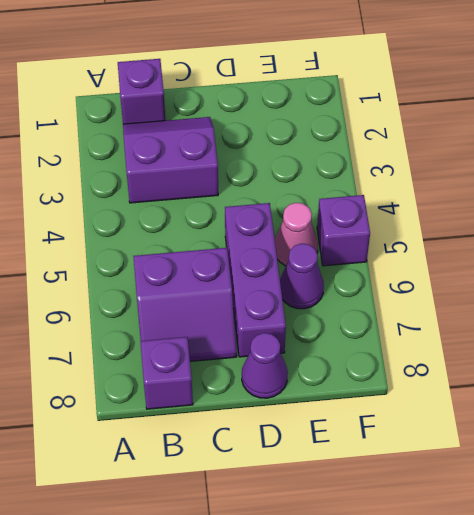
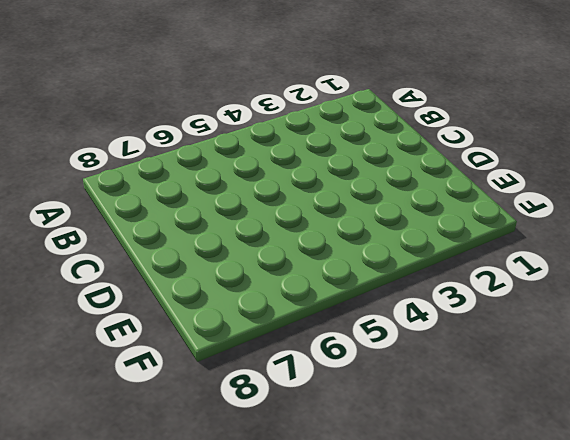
none -> purple brick B1 level 1
none -> purple slope B2:C3 level 1 top 3

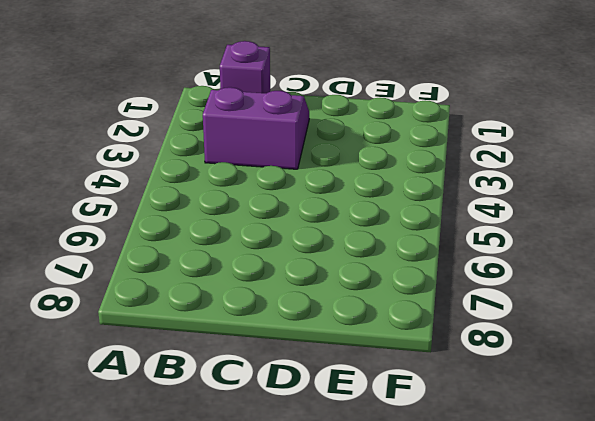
none -> purple slope B6:C7 level 1 top 6
none -> purple brick B8 level 1

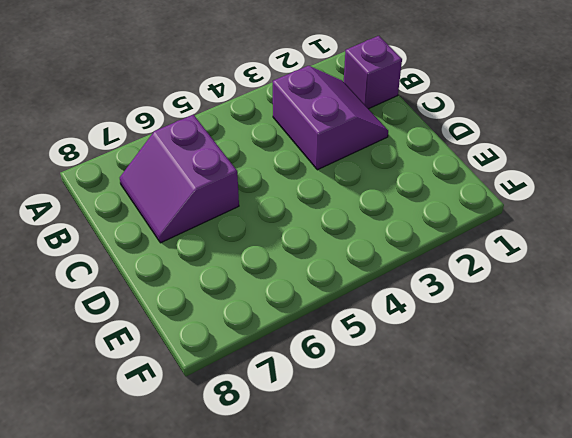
none -> purple brick B8 level 1
none -> purple brick D5:D7 level 1

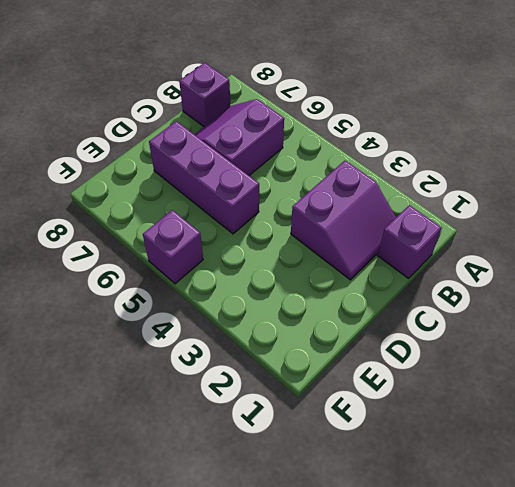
none -> purple cone D8 level 1
none -> pink cone E5 level 1

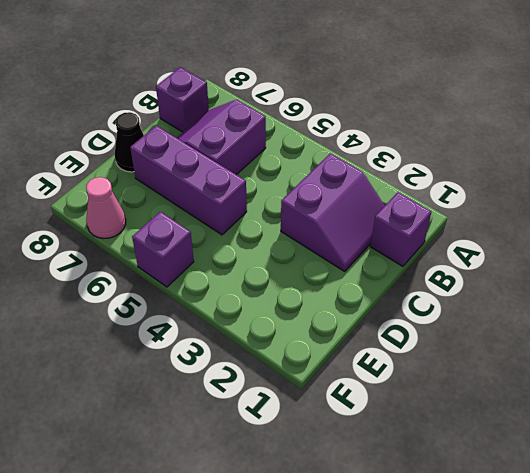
black cone D8 level 1 -> purple cone D8 level 1
pink cone F7 level 1 -> pink cone E5 level 1
none -> purple cone E6 level 1

